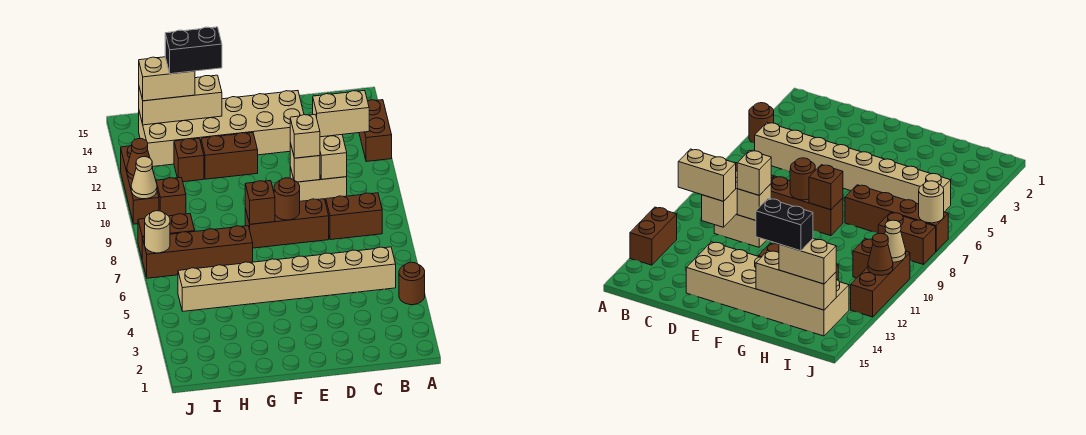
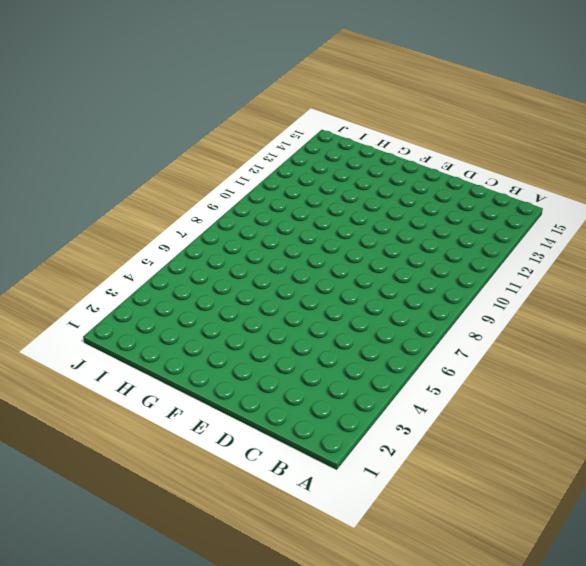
none -> brown round brick A4 level 1
none -> brown brick A12:A13 level 1
none -> tan brick B5:I5 level 1

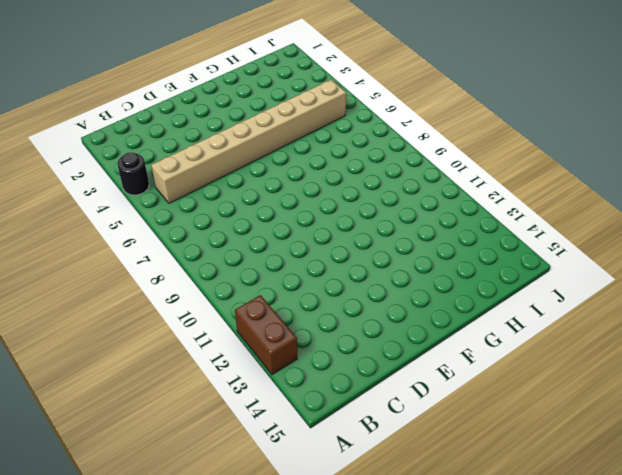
black round brick A4 level 1 -> brown round brick A4 level 1
none -> brown brick B8:C8 level 1
none -> tan brick C10:D10 level 1
none -> brown brick D8:F8 level 1

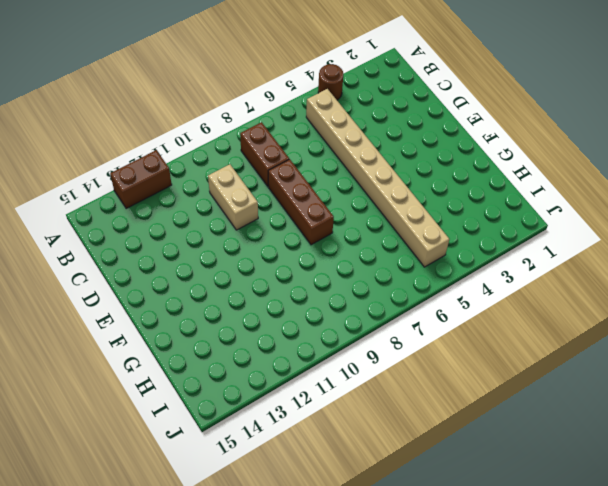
none -> tan brick D13:I14 level 1
none -> brown brick F12:G12 level 1
none -> brown brick G7:J7 level 1

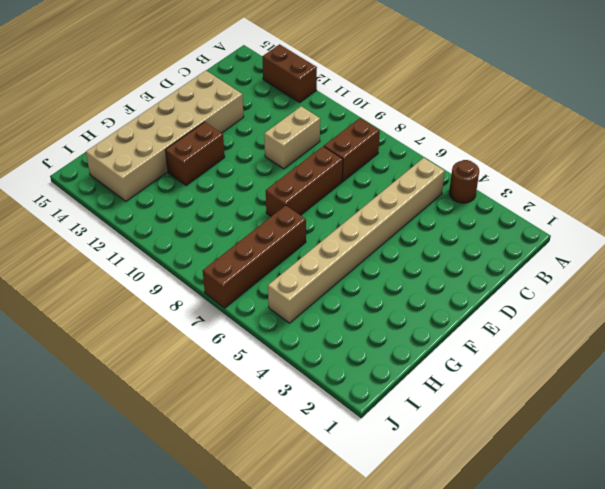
none -> brown brick H12 level 1
none -> brown brick I8:J8 level 1
none -> brown brick I10 level 1

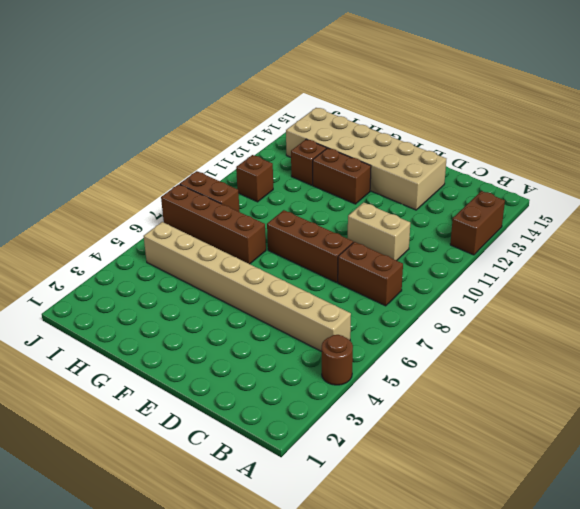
none -> brown brick J10:J12 level 1
none -> tan brick C10:C11 level 2
none -> tan brick D10 level 2

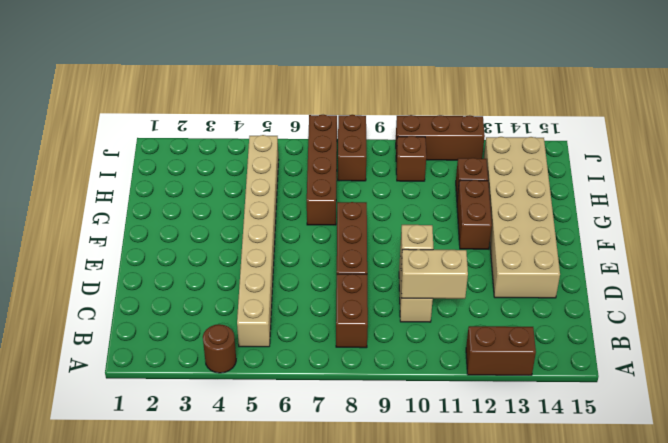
none -> brown round brick E8 level 2
none -> brown brick F8 level 2
none -> tan brick G14:I14 level 2

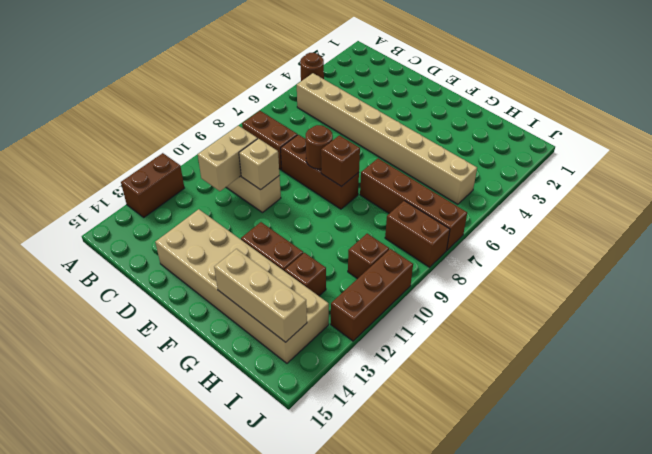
none -> tan round brick J7 level 2
none -> tan cone J10 level 2
none -> brown cone J11 level 2

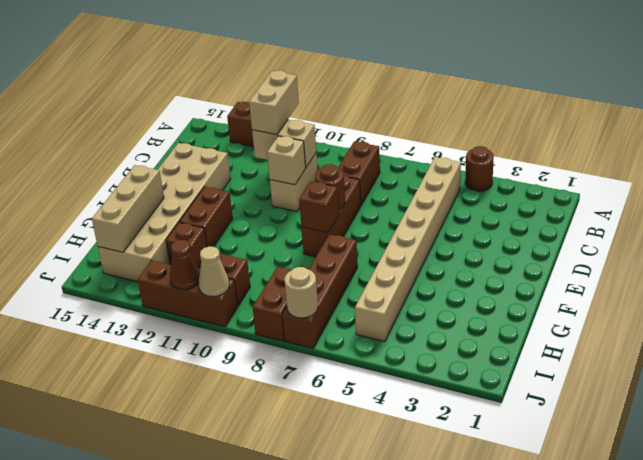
none -> tan brick D10 level 3
none -> tan brick H14:I14 level 3
none -> black brick G14:H14 level 4

